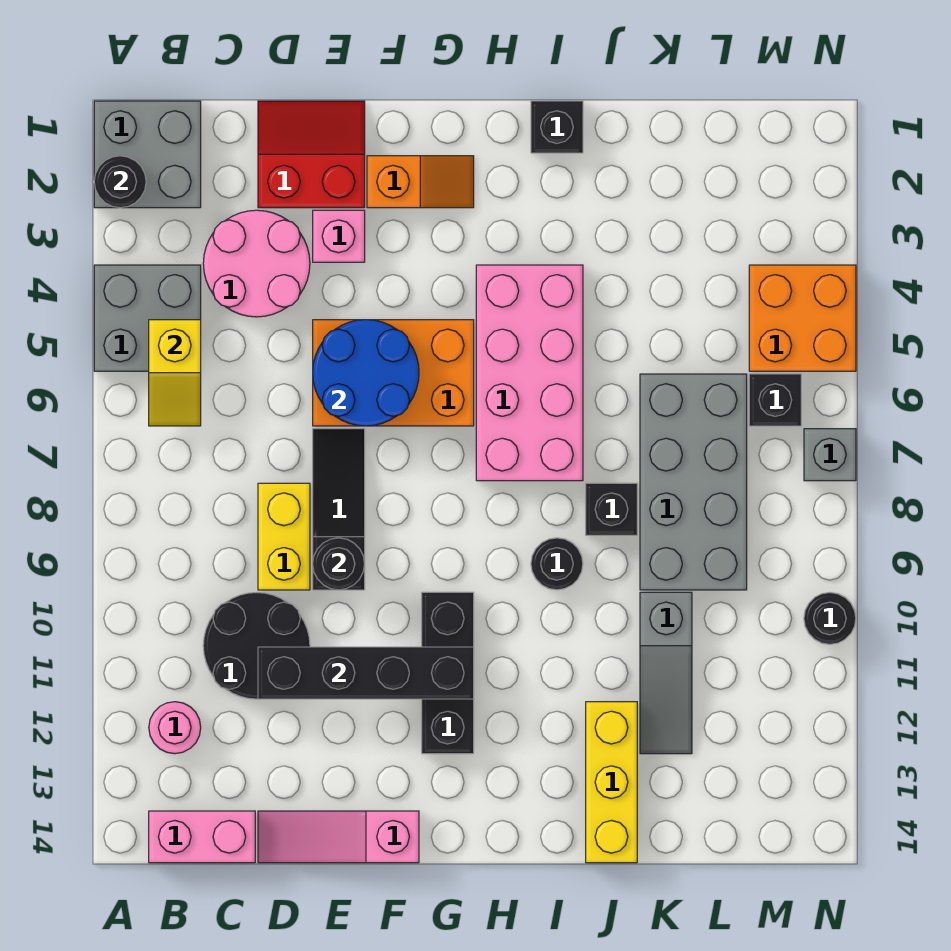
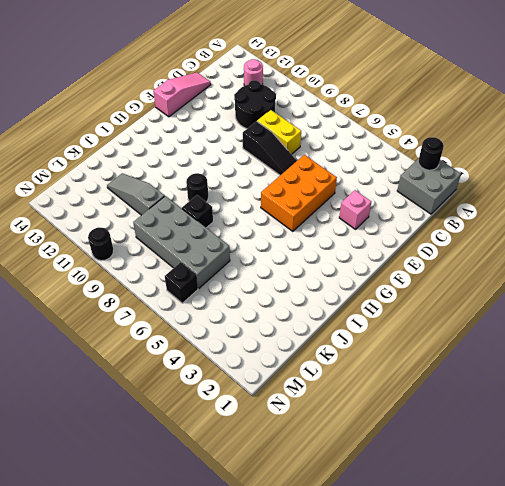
none -> grey brick A4:B5 level 1
none -> pink brick B14:C14 level 1
none -> pink round brick C3:D4 level 1
none -> red slope D1:E2 level 1 top 2

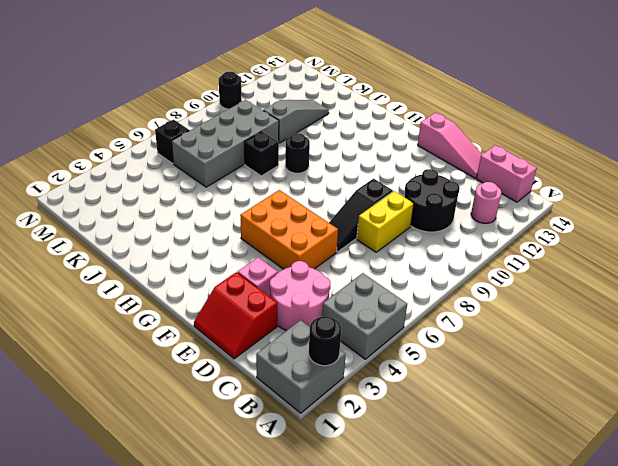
none -> orange slope F2:G2 level 1 top F
none -> black brick G10:G12 level 1
none -> pink brick H4:I7 level 1
none -> black brick I1 level 1

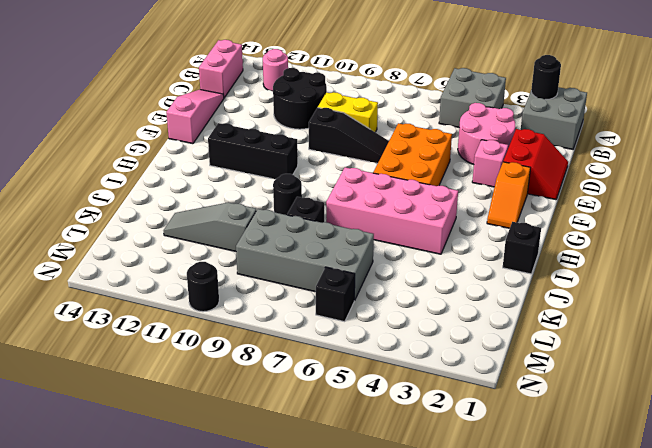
none -> yellow brick J12:J14 level 1
none -> orange brick M4:N5 level 1
none -> grey brick N7 level 1
none -> yellow slope B5:B6 level 2 top 5

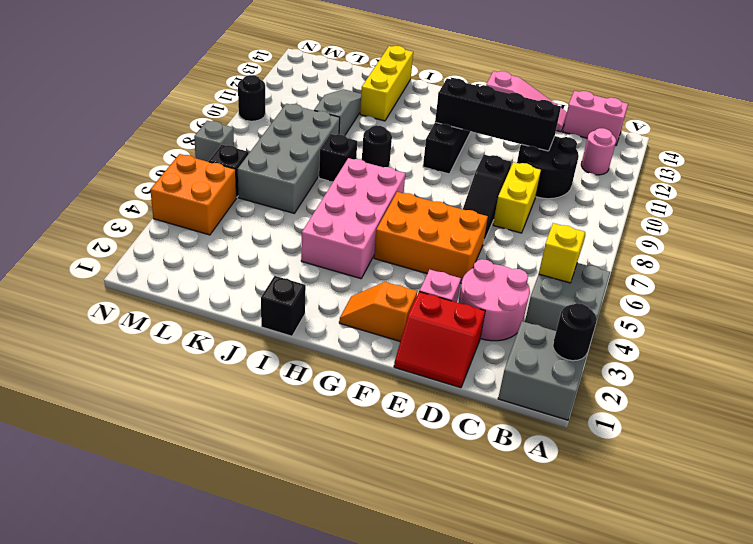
none -> blue round brick E5:F6 level 2
none -> black round brick E9 level 2

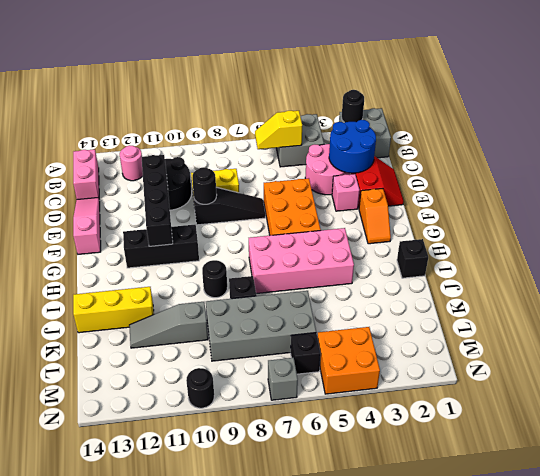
blue round brick C2:D3 level 2 -> blue round brick E5:F6 level 2

